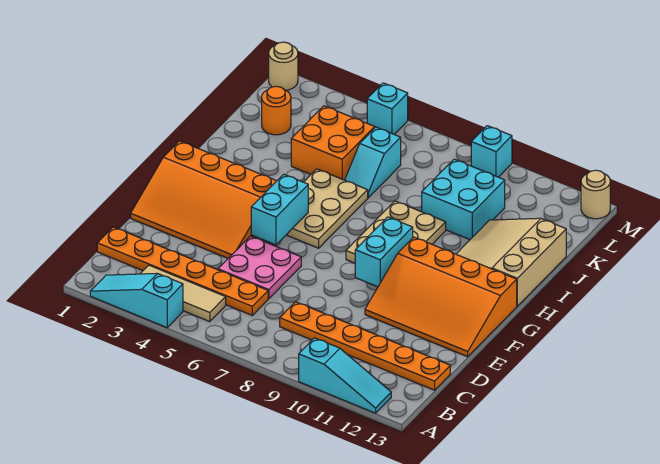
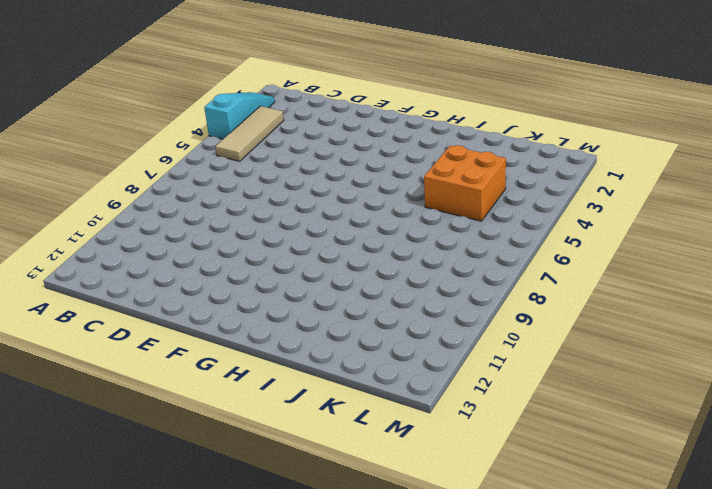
none -> cyan slope A10:A12 level 1 top 10
none -> orange plate C1:C6 level 1
none -> orange plate C8:C13 level 1

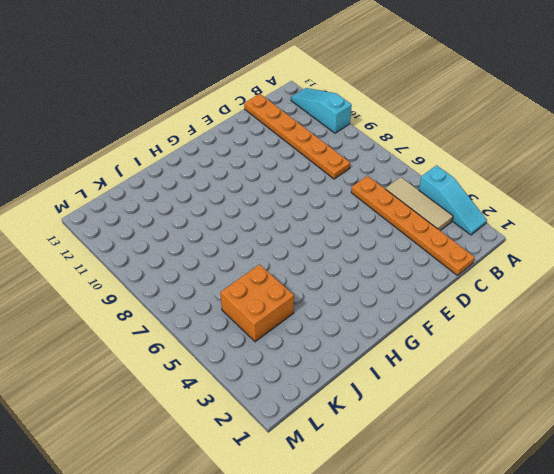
none -> pink plate D5:E6 level 1
none -> orange slope E1:G4 level 1 top G
none -> orange slope E10:G13 level 1 top G

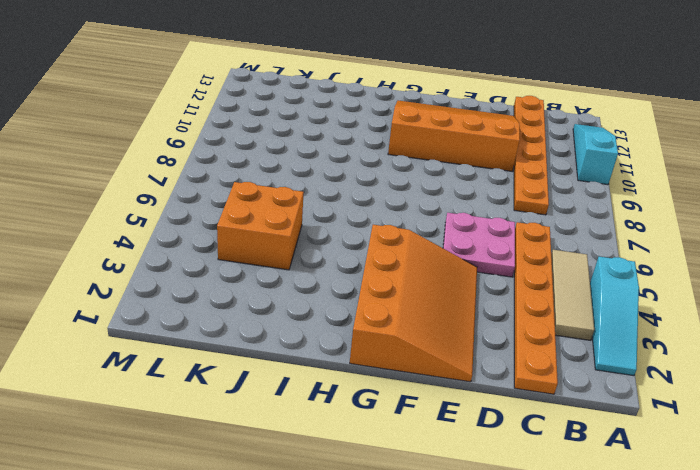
orange slope D10:G12 level 1 top 10 -> orange slope E10:G13 level 1 top G
none -> tan plate G5:I6 level 1
none -> tan plate G8:I9 level 1
none -> tan slope H11:J13 level 1 top 13

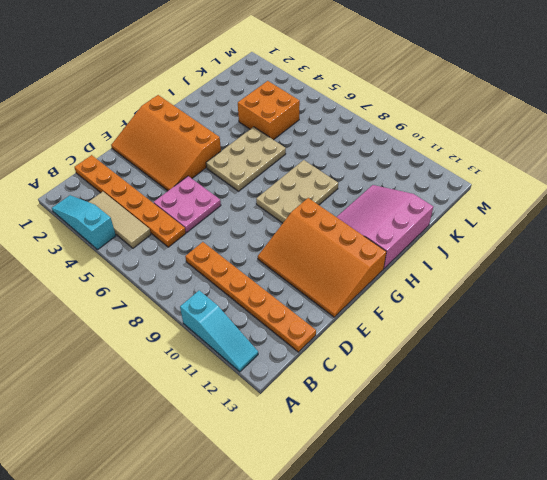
pink slope H11:J13 level 1 top 13 -> tan slope H11:J13 level 1 top 13
none -> cyan slope J6:K6 level 1 top K
none -> cyan brick J9:K10 level 1
none -> orange round brick K2 level 1

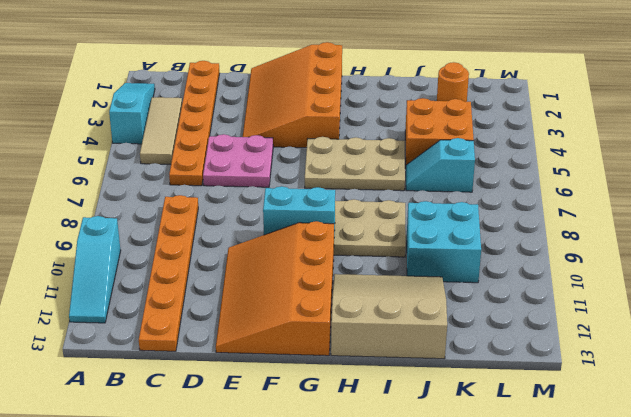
none -> tan round brick M1 level 1
none -> cyan brick M5 level 1
none -> cyan brick M9 level 1

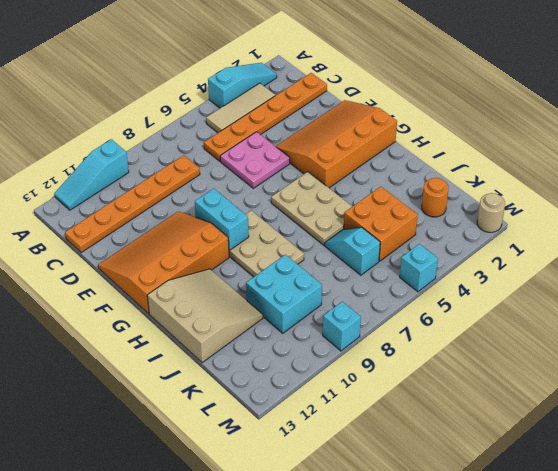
none -> tan round brick M13 level 1
none -> cyan brick F5:G5 level 2

